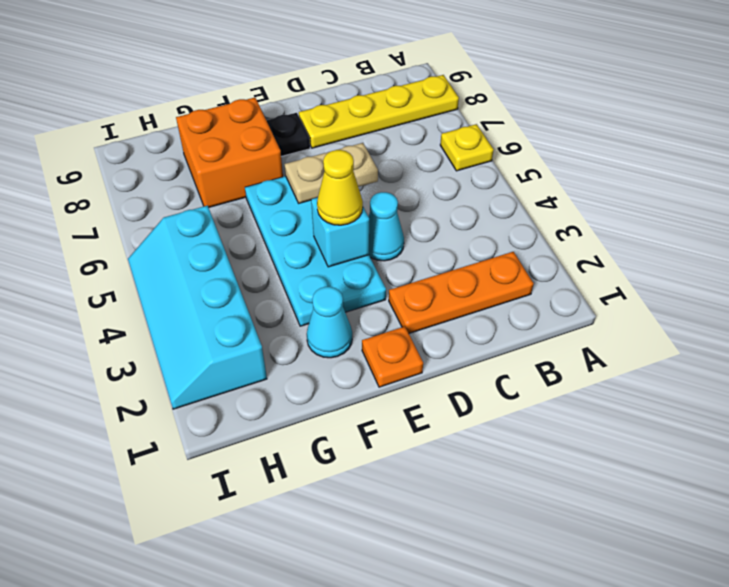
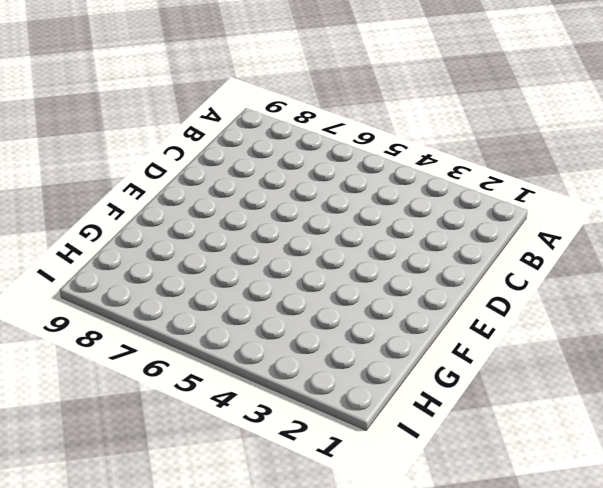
none -> yellow plate A6 level 1
none -> yellow plate A8:D8 level 1
none -> orange plate B2:D2 level 1

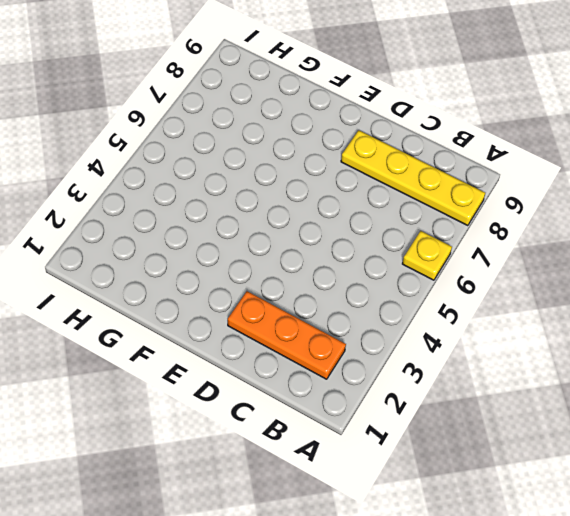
none -> cyan cone D4 level 1
none -> orange plate E1 level 1
none -> cyan plate E3:F6 level 1

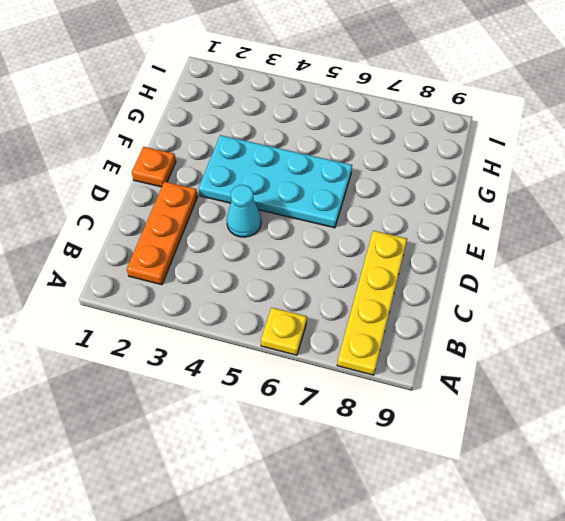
none -> black plate E8 level 1
none -> cyan cone F2 level 1
none -> orange brick F7:G8 level 1

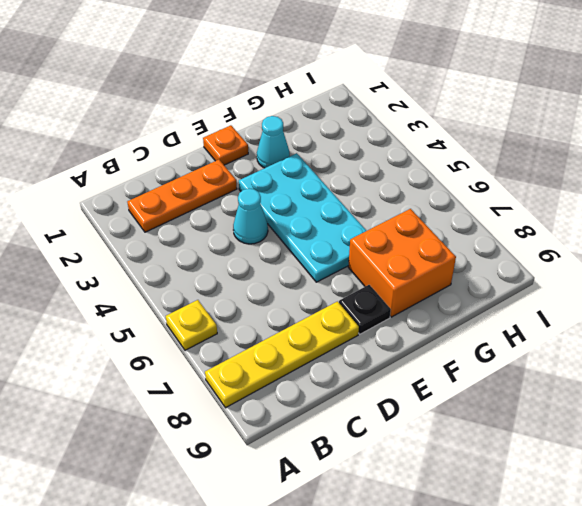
none -> cyan slope H2:I5 level 1 top H
none -> tan plate D6:E6 level 2
none -> cyan brick E4 level 2

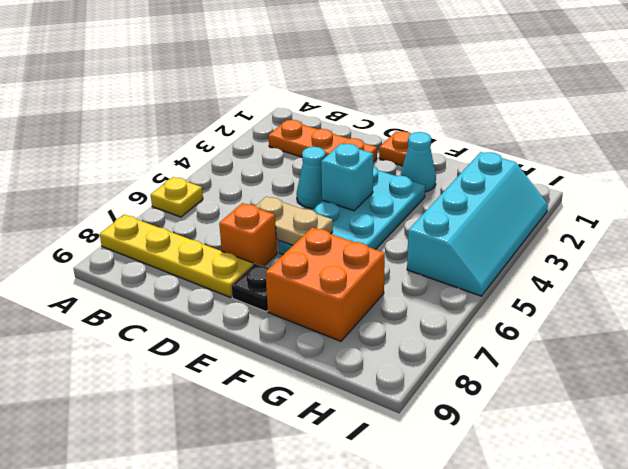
orange brick D7 level 1 -> none
none -> yellow cone E4 level 3

